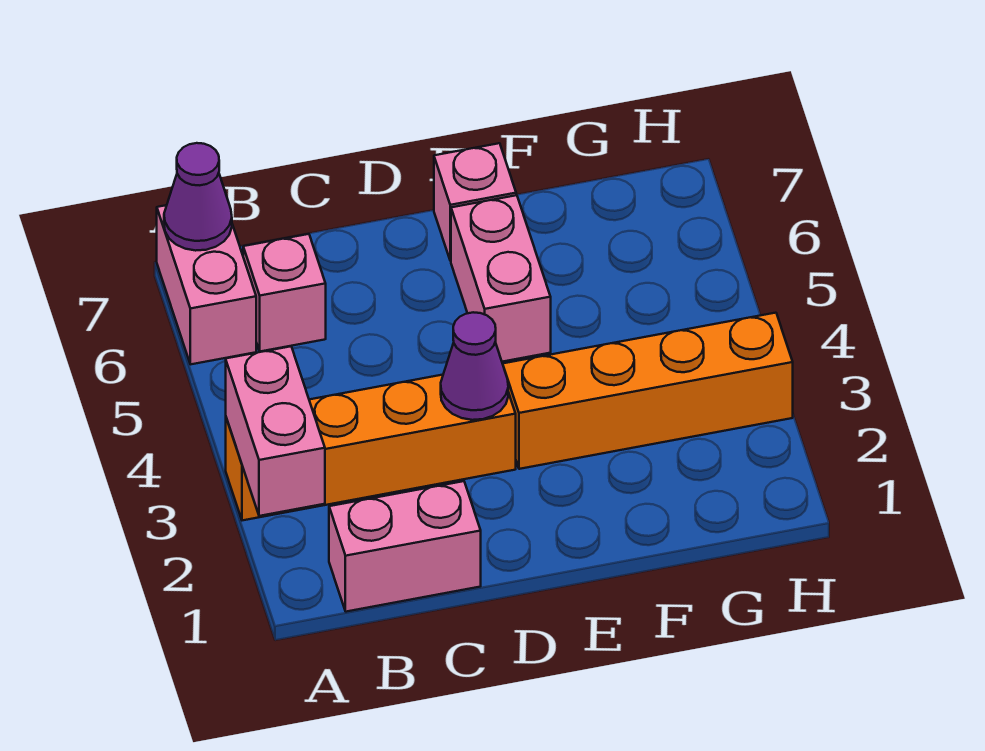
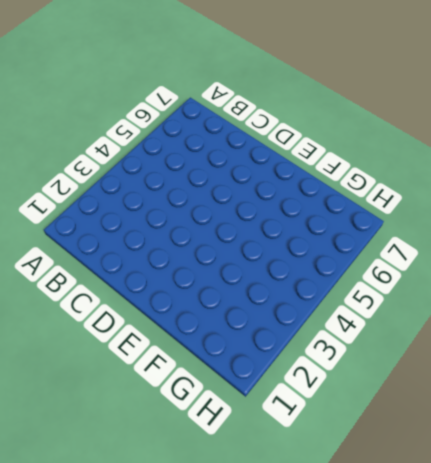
none -> orange brick A3:D3 level 1
none -> pink brick A6:A7 level 1

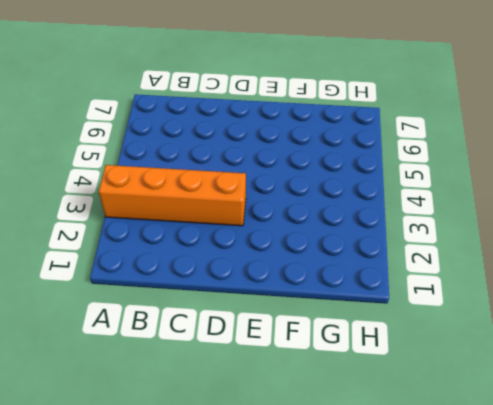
none -> pink brick A6:A7 level 1
none -> pink brick B1:C1 level 1

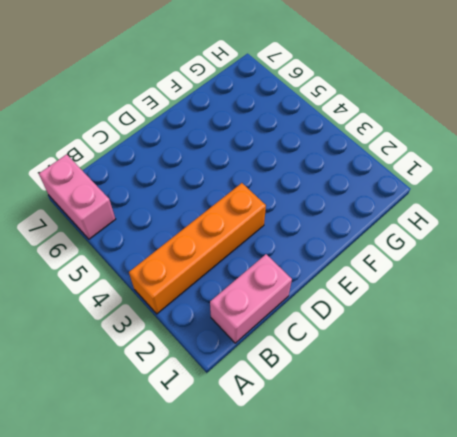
none -> pink brick B6 level 1
none -> orange brick E3:H3 level 1

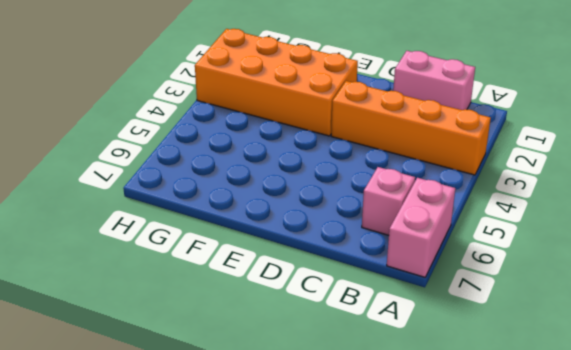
orange brick E2:H3 level 1 -> orange brick E3:H3 level 1
none -> pink brick E5:E6 level 1
none -> pink brick E7 level 1

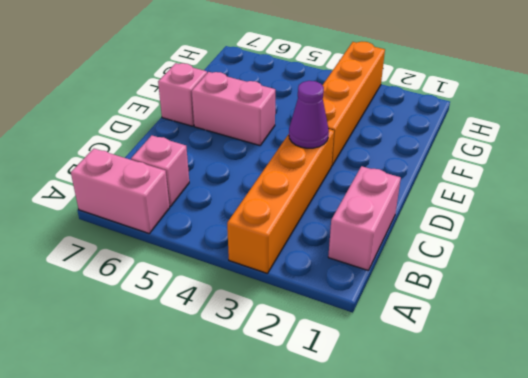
none -> pink brick A2:A3 level 2
none -> purple cone A7 level 2

